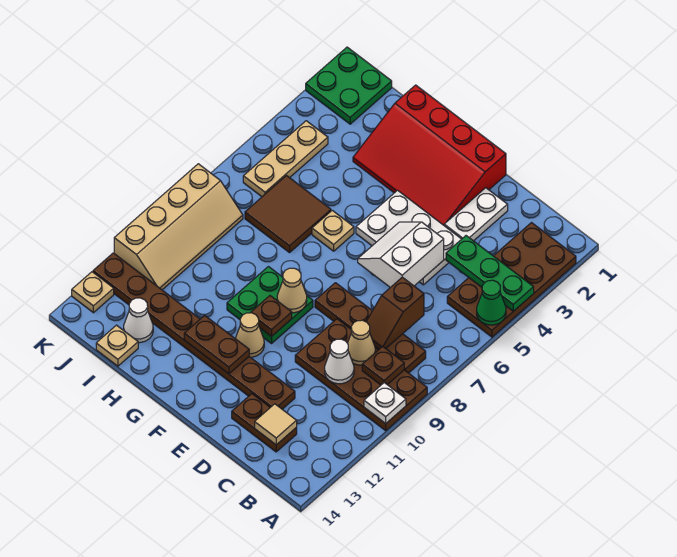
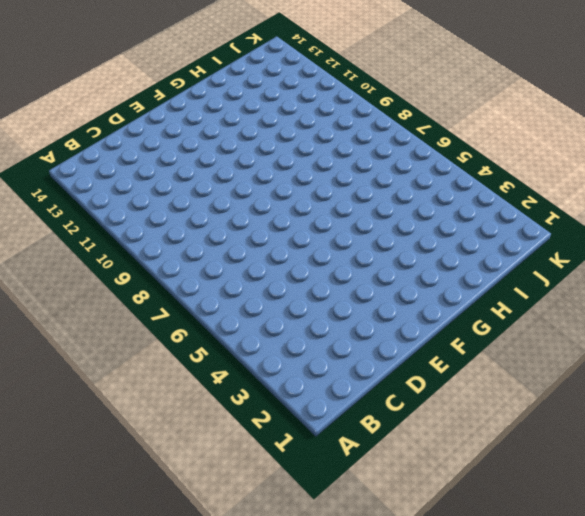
none -> brown plate A2:B5 level 1
none -> brown plate A9:D10 level 1
none -> brown plate B8:E8 level 1
none -> brown plate C13:D13 level 1

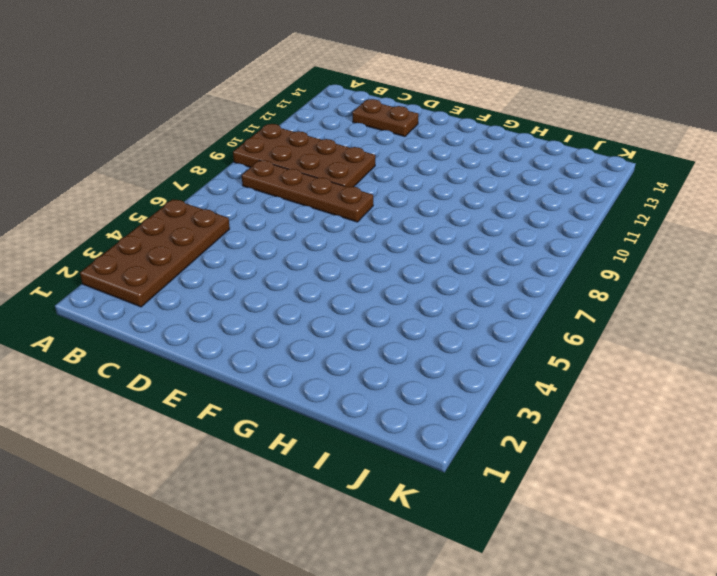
none -> white plate D2:D3 level 1
none -> white plate D4:F5 level 1
none -> brown plate D12:K12 level 1
none -> red slope E1:H3 level 1 top 1

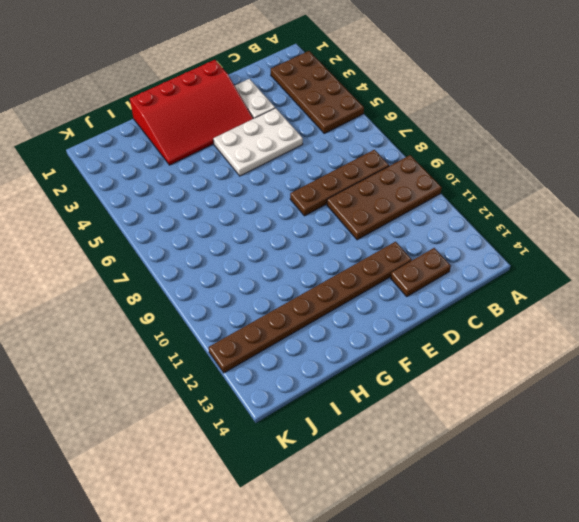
none -> green plate F9:G10 level 1
none -> tan cone F11 level 1
none -> tan plate G6 level 1
none -> brown tile H6:I7 level 1

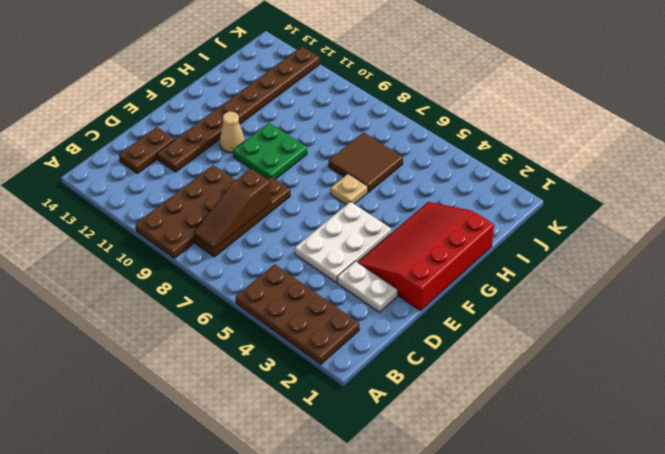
brown slope B8:D8 level 2 top D -> brown slope C7:C8 level 2 top 7
none -> white cone I13 level 1
none -> tan plate I14 level 1
none -> green plate J1:K2 level 1
none -> tan plate J4:J6 level 1

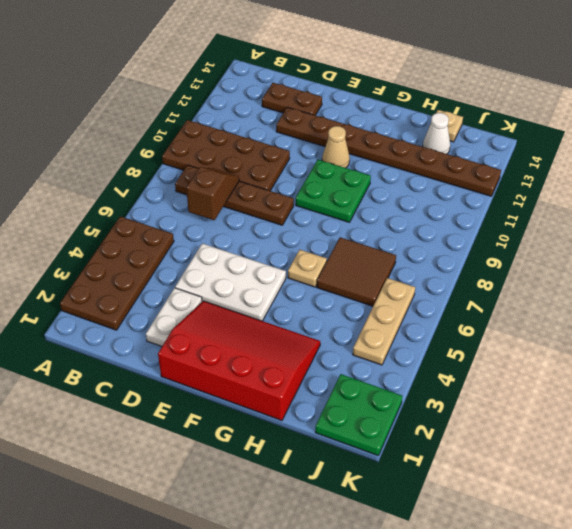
none -> tan slope J8:K11 level 1 top K
none -> tan plate K13 level 1
none -> green plate A4:C4 level 2
none -> green cone A5 level 2

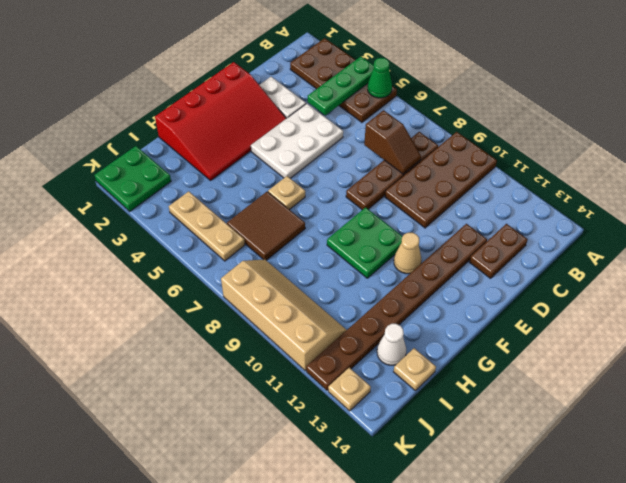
none -> white plate A10 level 2
none -> brown plate B9 level 2
none -> tan cone C9 level 2
none -> white cone C10 level 2

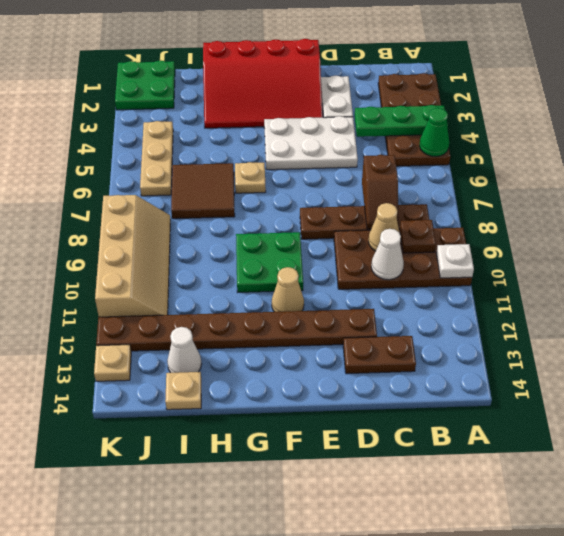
none -> tan tile C13 level 2
none -> white slope D5:E6 level 2 top D
none -> tan cone F9 level 2
none -> brown plate F10 level 2

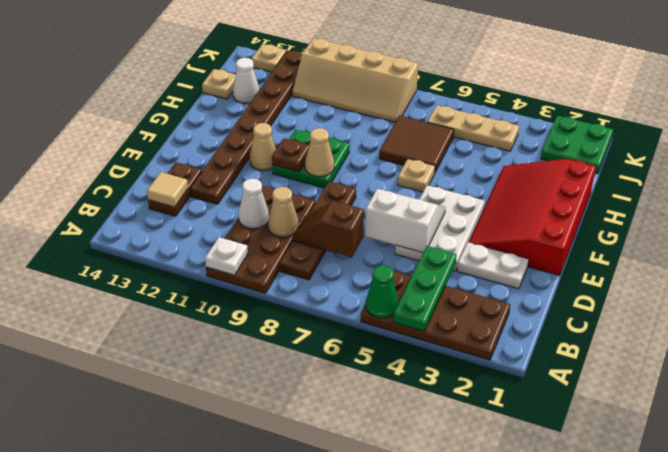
none -> brown plate B9 level 2
none -> brown plate F12:G12 level 2

